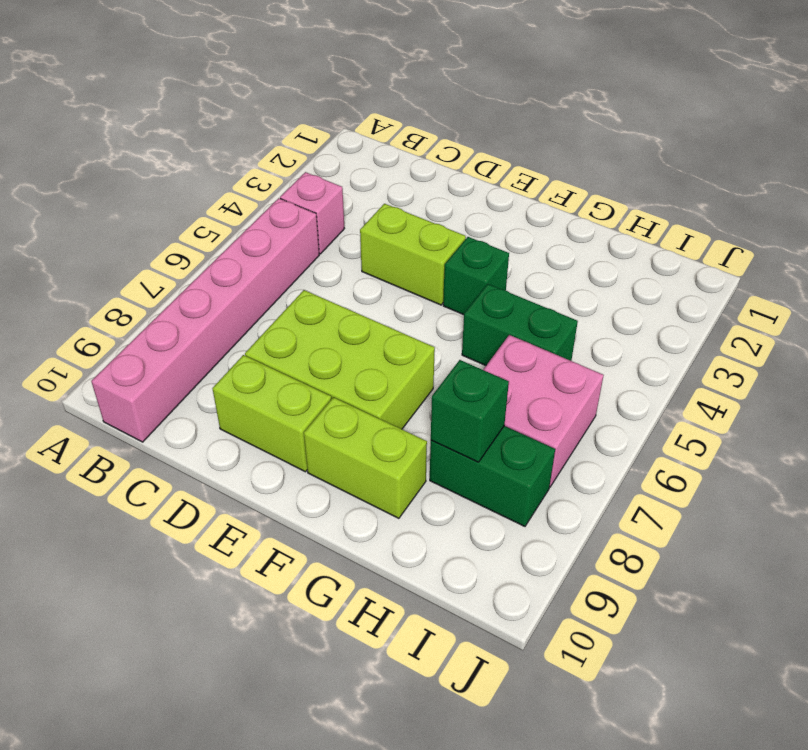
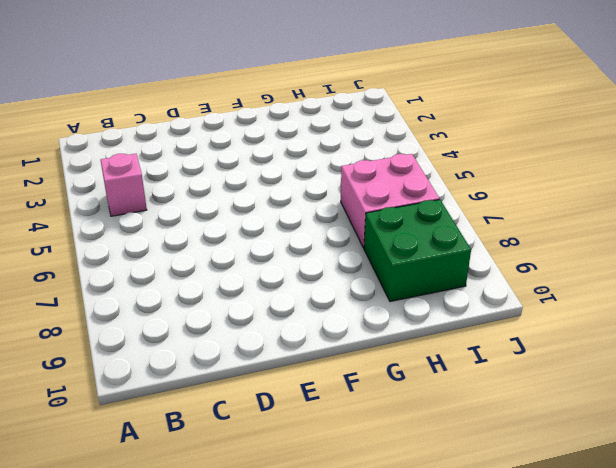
green brick H8:I9 level 1 -> green brick H8:I8 level 1
none -> pink brick B5:B10 level 1
none -> lime brick D4:E4 level 1

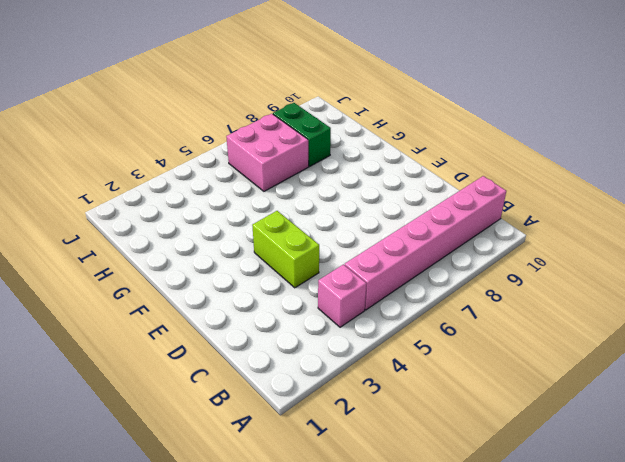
none -> lime brick D7:F8 level 1
none -> lime brick D9:E9 level 1

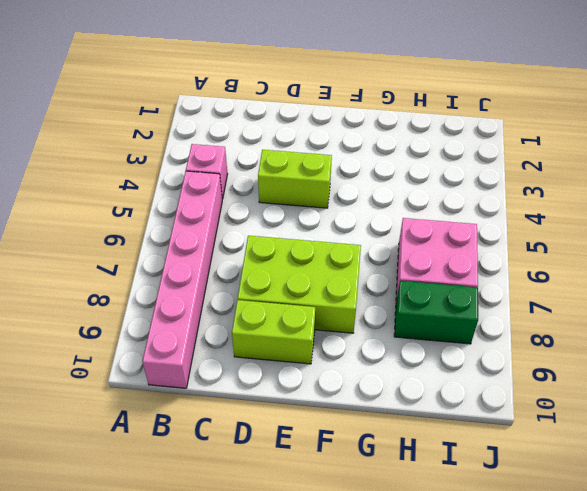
none -> green brick F4 level 1
none -> lime brick F9:G9 level 1

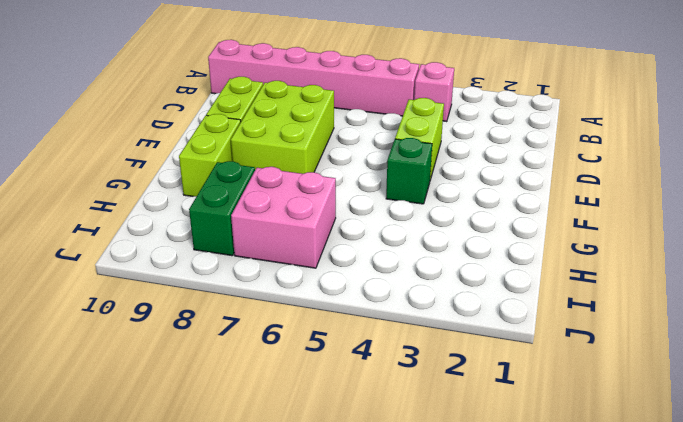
none -> green brick G5:H5 level 1
none -> green brick H8 level 2

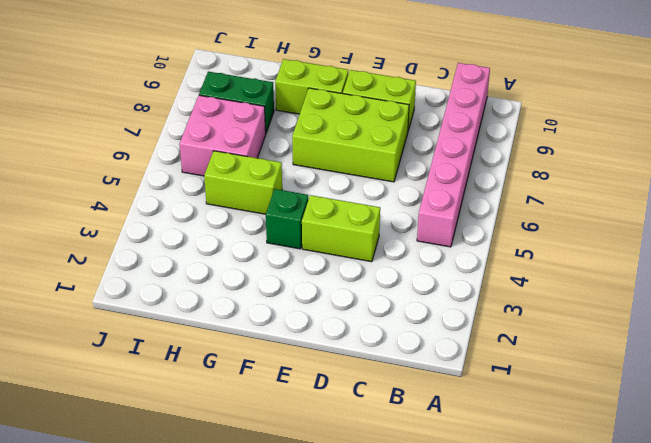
lime brick G5:H5 level 1 -> green brick G5:H5 level 1
none -> pink brick B4 level 1
none -> green brick H8 level 2

